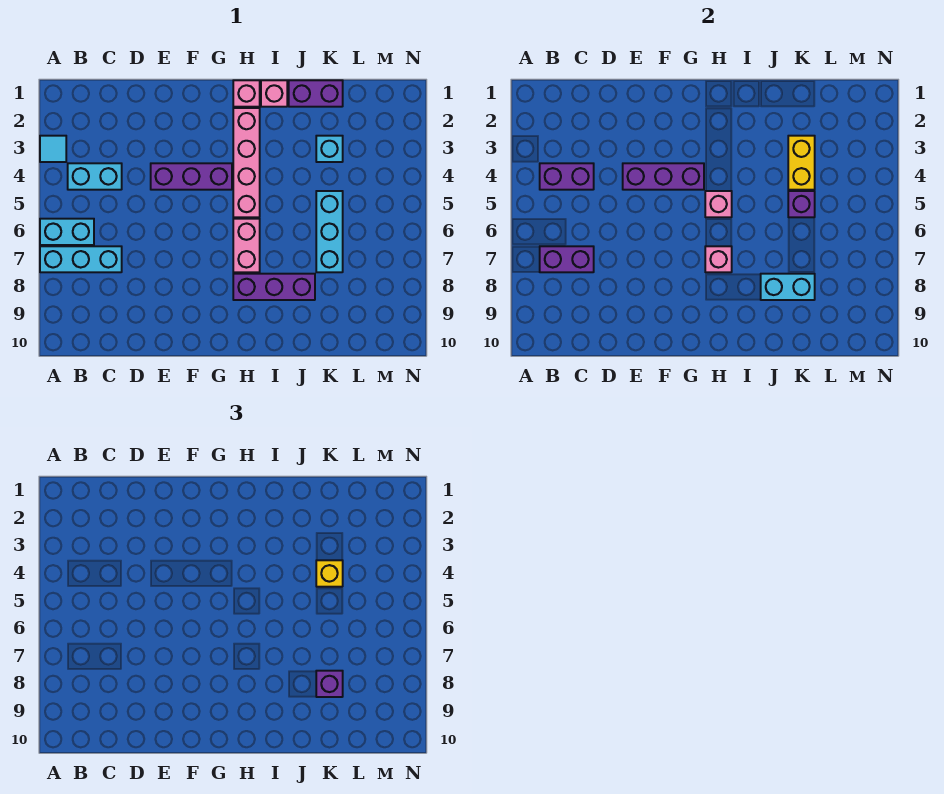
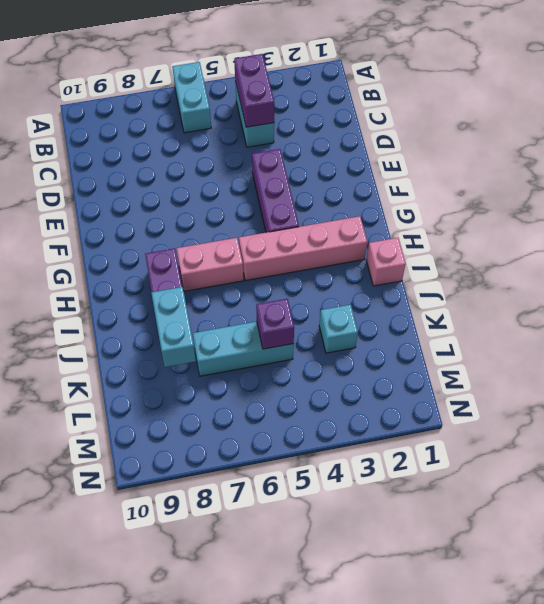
none -> cyan tile A3 level 1
none -> cyan brick A7:C7 level 1
none -> pink brick H1 level 1

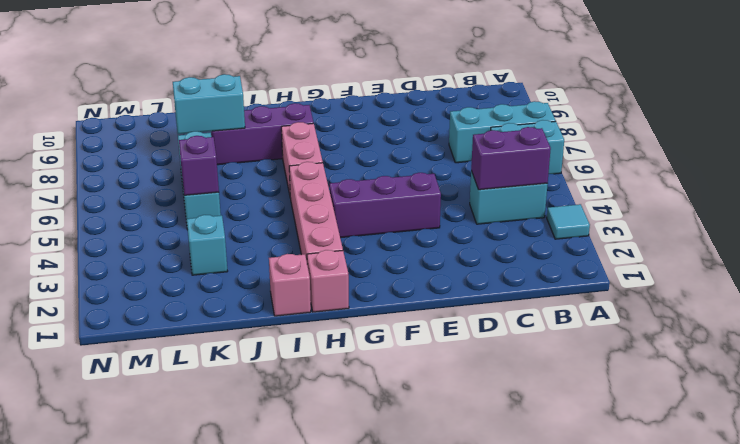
none -> purple brick J1:K1 level 1
none -> purple brick B7:C7 level 2
none -> purple brick E4:G4 level 2

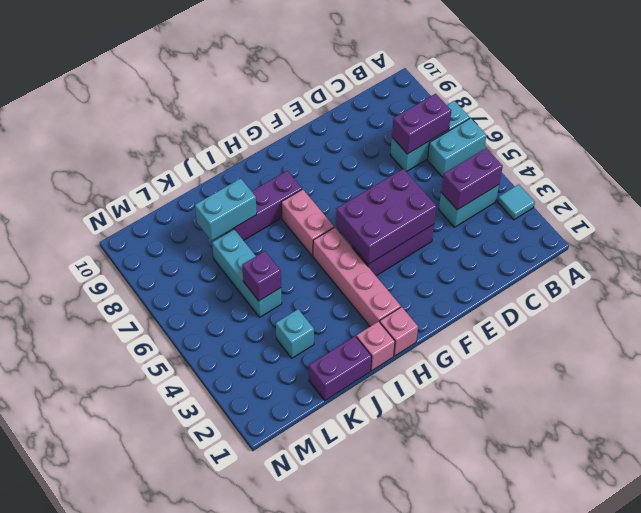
purple brick E4:G5 level 2 -> purple brick E4:G4 level 2
none -> pink brick H5 level 2
none -> pink brick H7 level 2
none -> yellow brick K3:K4 level 2

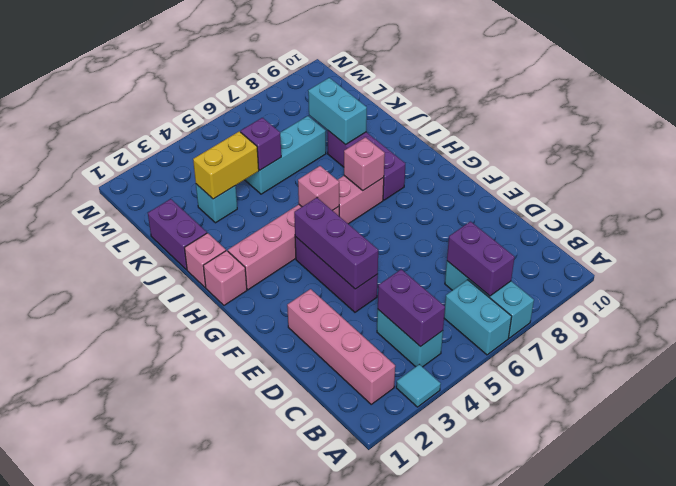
pink brick B2:E2 level 1 -> none
none -> yellow brick K4 level 3
none -> purple brick K8 level 3

